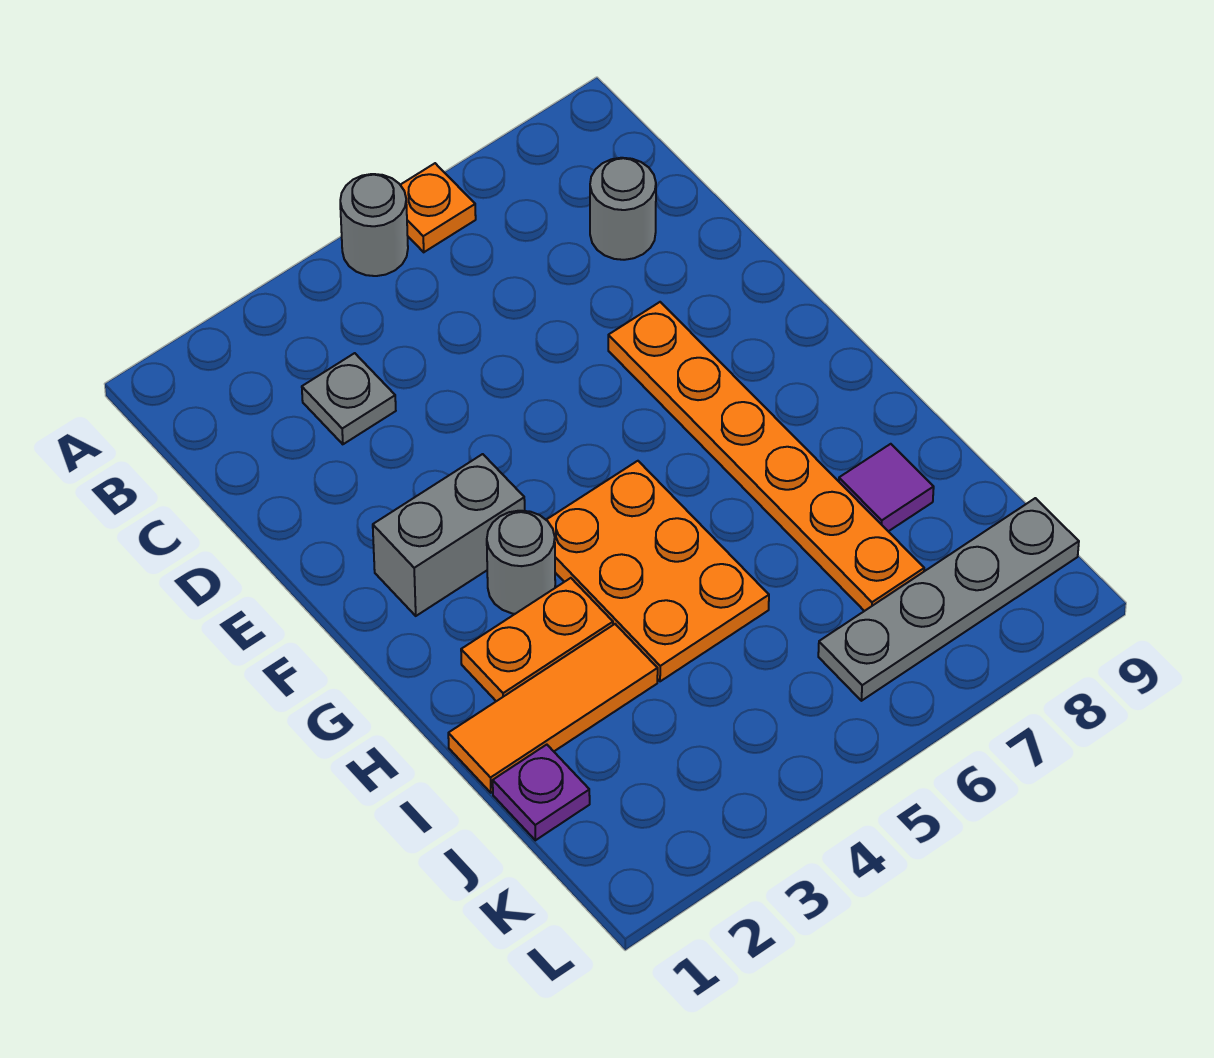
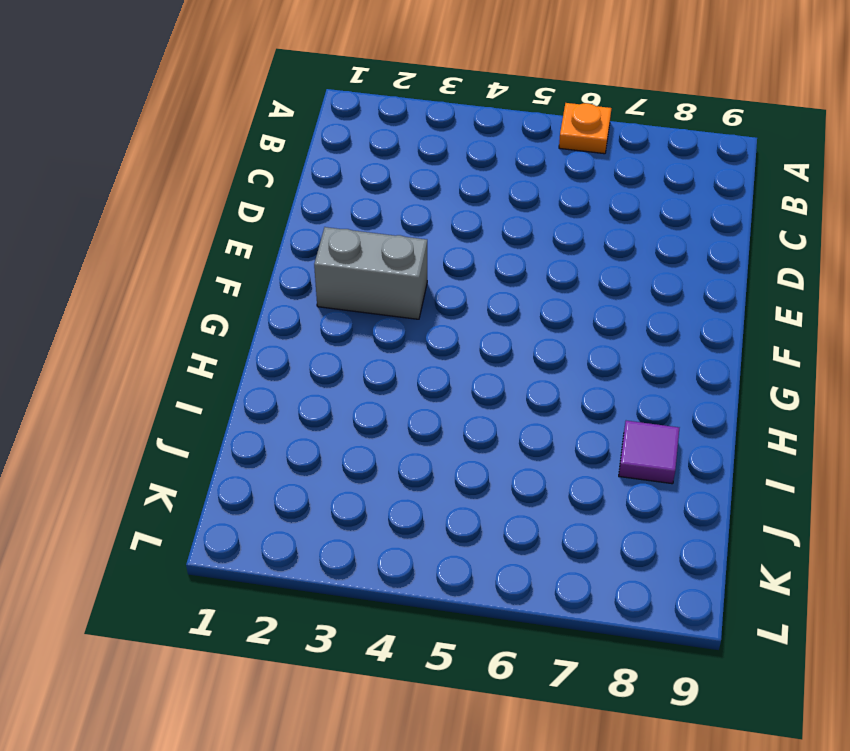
none -> grey round brick A5 level 1
none -> grey plate C3 level 1
none -> grey round brick C8 level 1

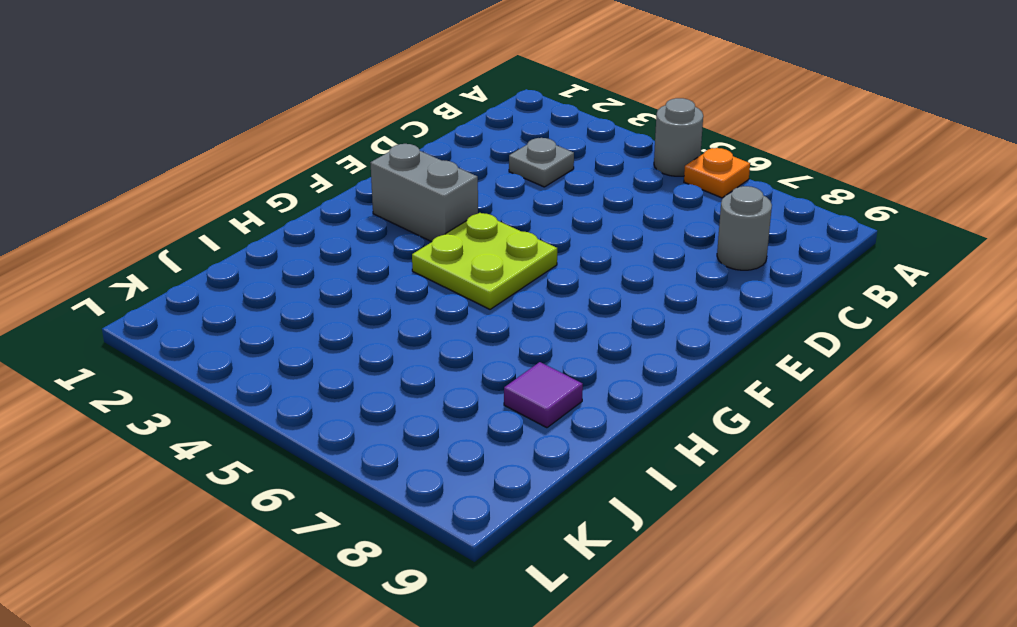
lime plate F4:G5 level 1 -> orange plate G4:I5 level 1
none -> orange plate E7:J7 level 1
none -> grey round brick G3 level 1
none -> orange plate H2:H3 level 1

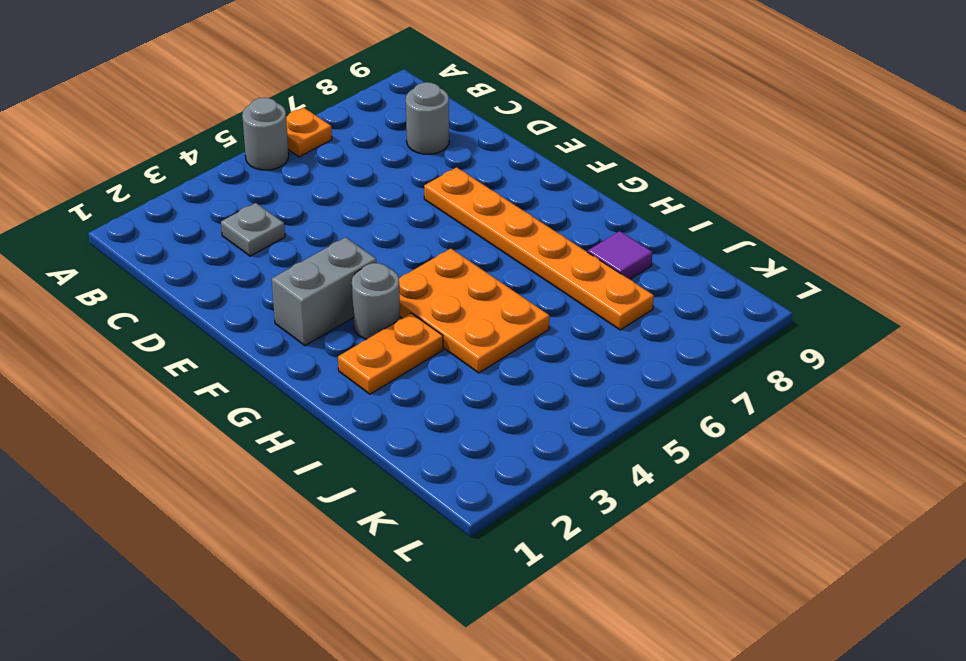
none -> orange tile I1:I3 level 1
none -> purple plate J1 level 1
none -> grey plate K6:K9 level 1

